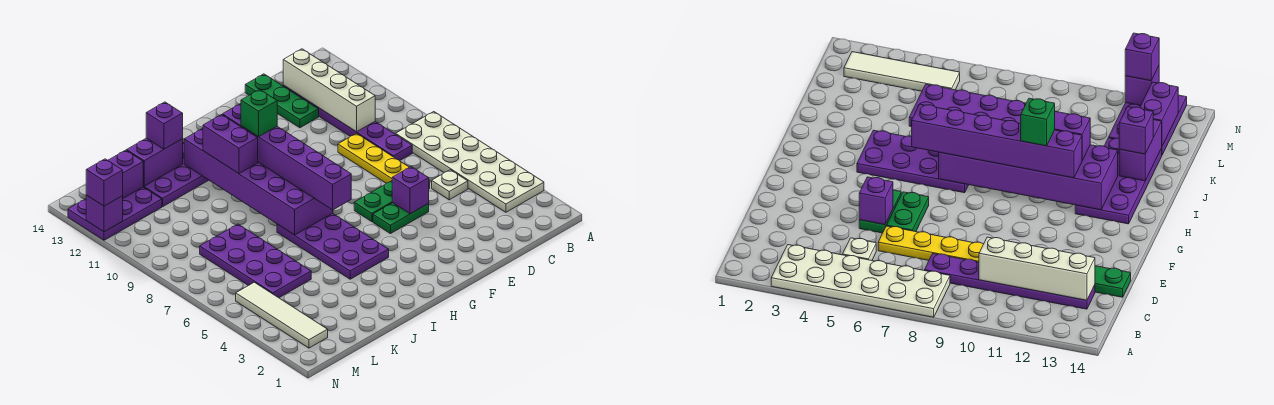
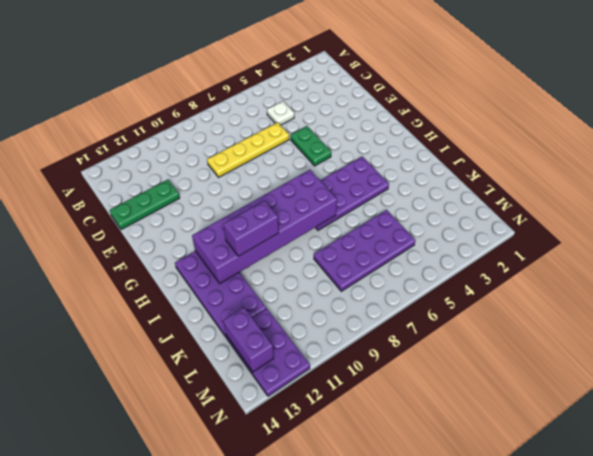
none -> white plate A3:B8 level 1
none -> purple plate C8:C13 level 1
none -> green plate E6:F6 level 1

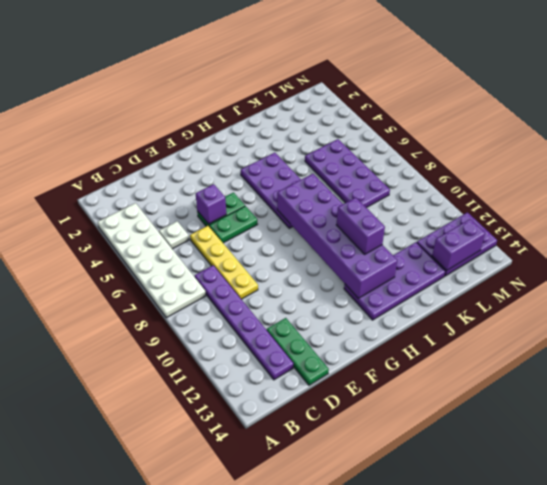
none -> white tile M2:M5 level 1
none -> white brick C10:C13 level 2
none -> purple brick J13:K13 level 2

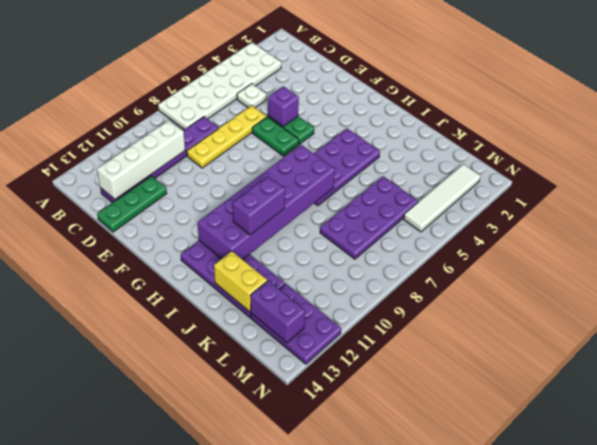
yellow brick J13:K13 level 2 -> purple brick J13:K13 level 2
none -> purple brick N12 level 2
none -> purple brick H6:H11 level 3
none -> purple brick J13 level 3

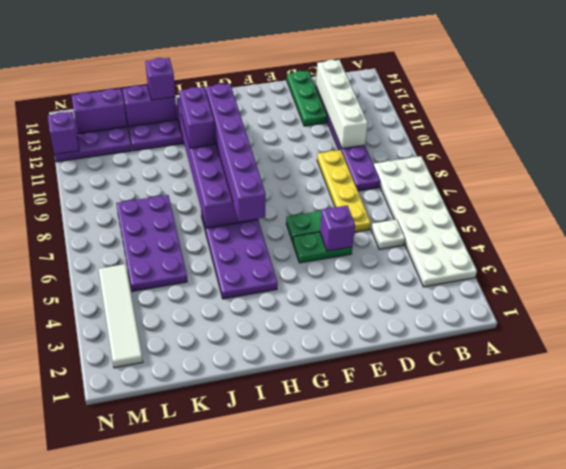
none -> purple brick N12 level 3
none -> green brick H10 level 4

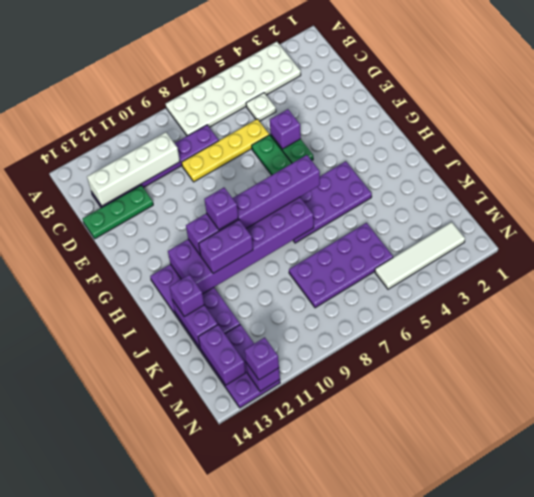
purple brick H10 level 4 -> green brick H10 level 4

